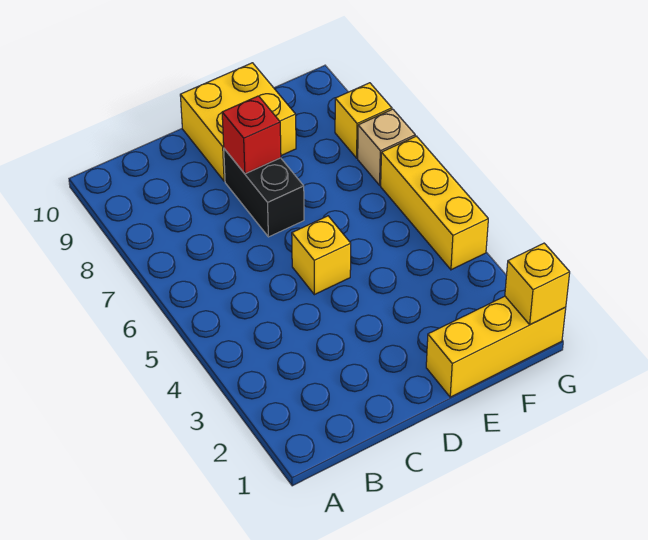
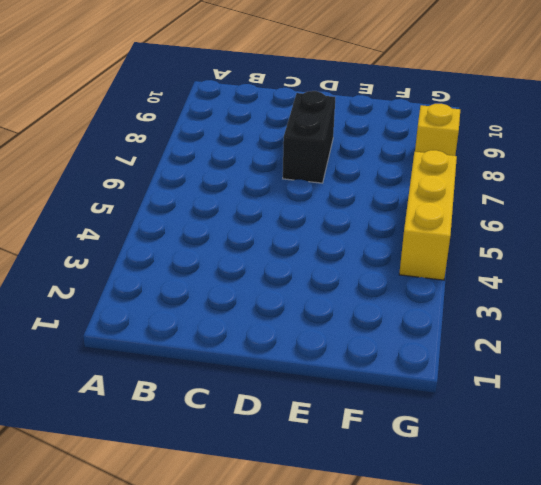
none -> yellow brick D5 level 1
none -> yellow brick D9:E10 level 1

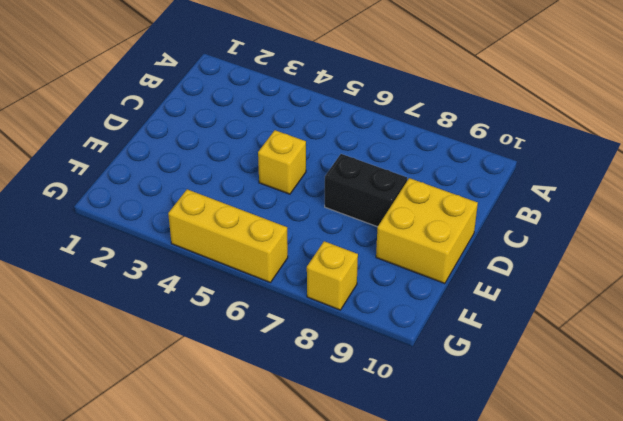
none -> yellow brick E1:G1 level 1
none -> tan brick G7 level 1

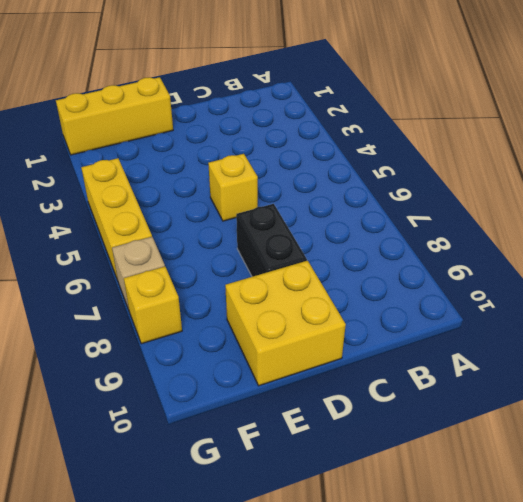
none -> red brick D8 level 2
none -> yellow brick G1 level 2

